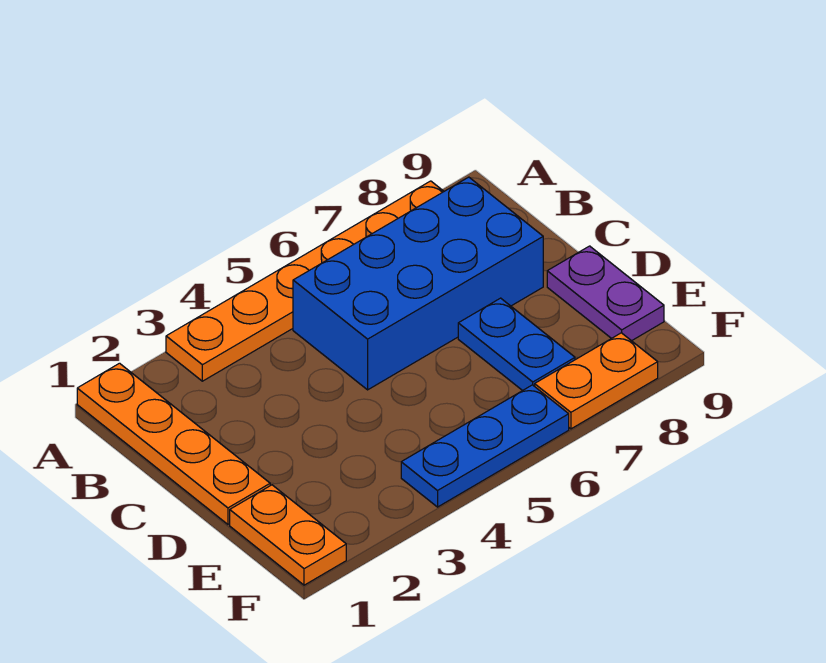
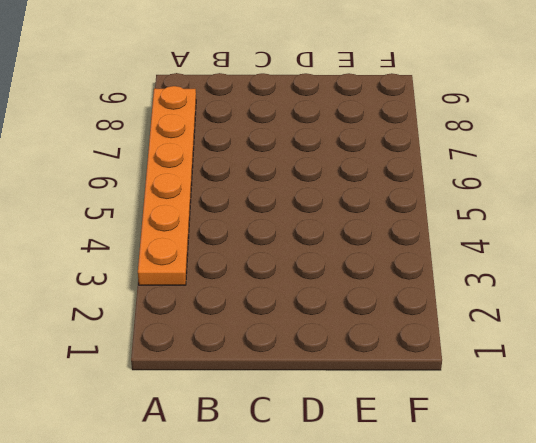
none -> orange plate A1:D1 level 1
none -> blue brick B5:C8 level 1

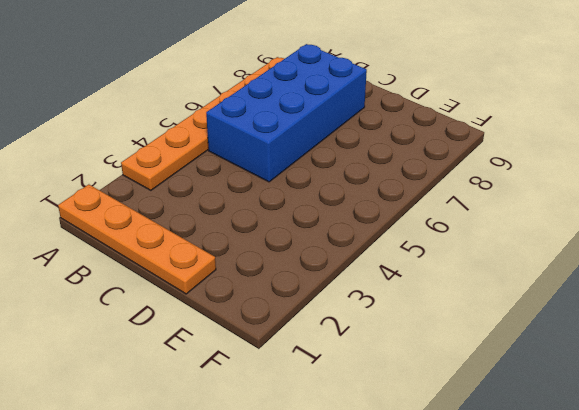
none -> blue plate D7:E7 level 1
none -> purple plate D9:E9 level 1

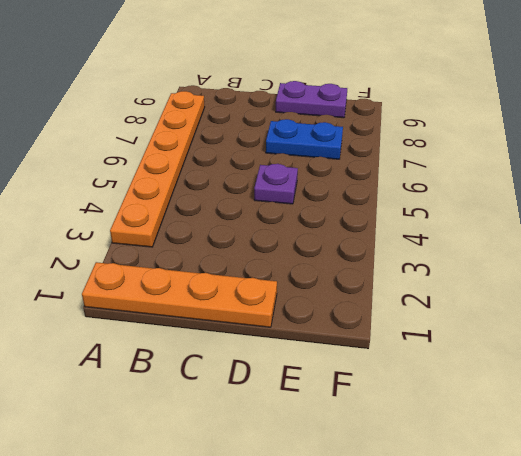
purple plate D5 level 1 -> none
none -> blue brick B5:C8 level 1
none -> orange plate E1:F1 level 1

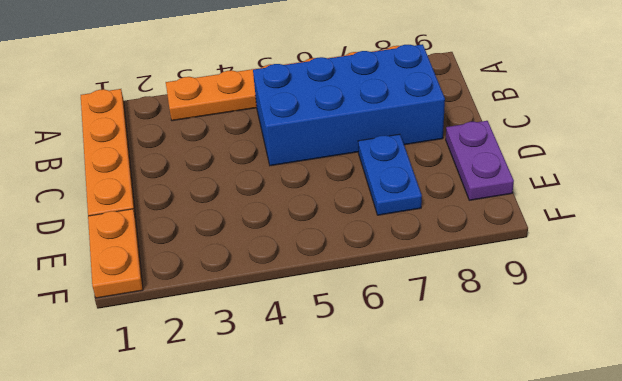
none -> blue plate F4:F6 level 1
none -> orange plate F7:F8 level 1

